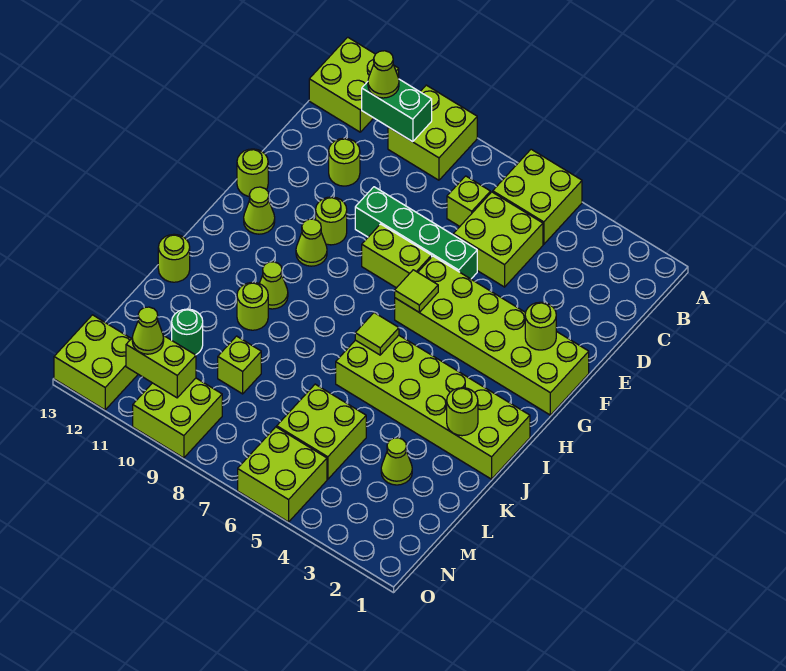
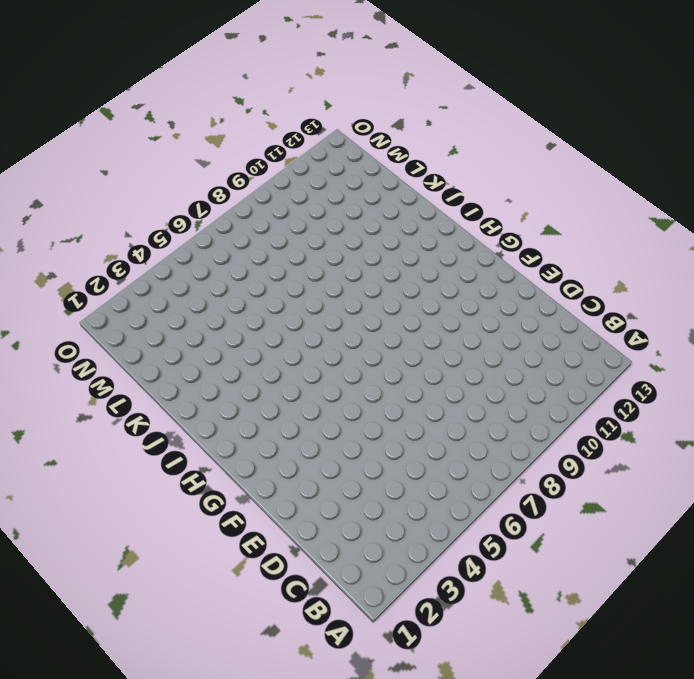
none -> lime brick A5:B6 level 1
none -> lime brick A9:B10 level 1
none -> lime brick A12:B13 level 1
none -> lime brick C5:D6 level 1

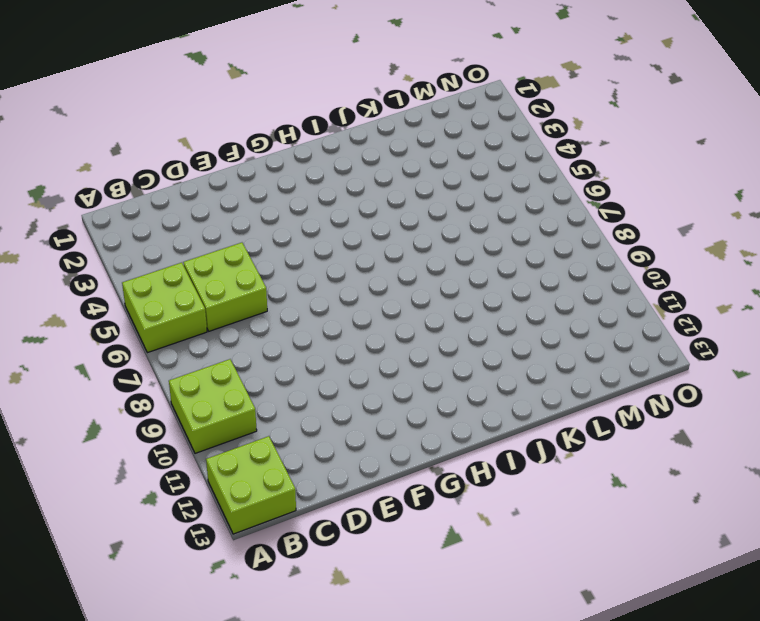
none -> lime brick C7 level 1
none -> lime round brick D11 level 1
none -> green brick E6:E9 level 1
none -> lime brick F1:G6 level 1

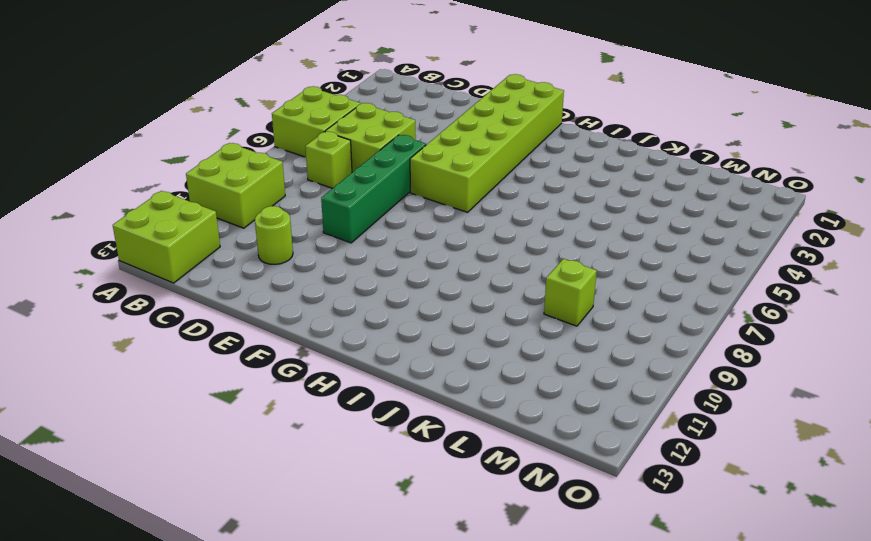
none -> lime brick F7:F8 level 1
none -> lime round brick F10 level 1
none -> lime round brick F13 level 1
none -> lime cone G10 level 1

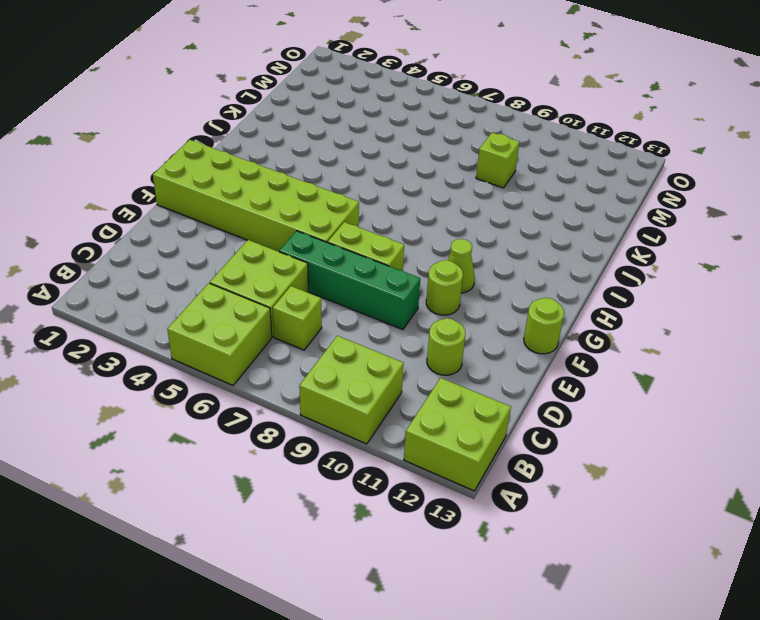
none -> lime cone G12 level 1
none -> lime brick I1:J6 level 1
none -> lime cone I10 level 1
none -> lime round brick J10 level 1

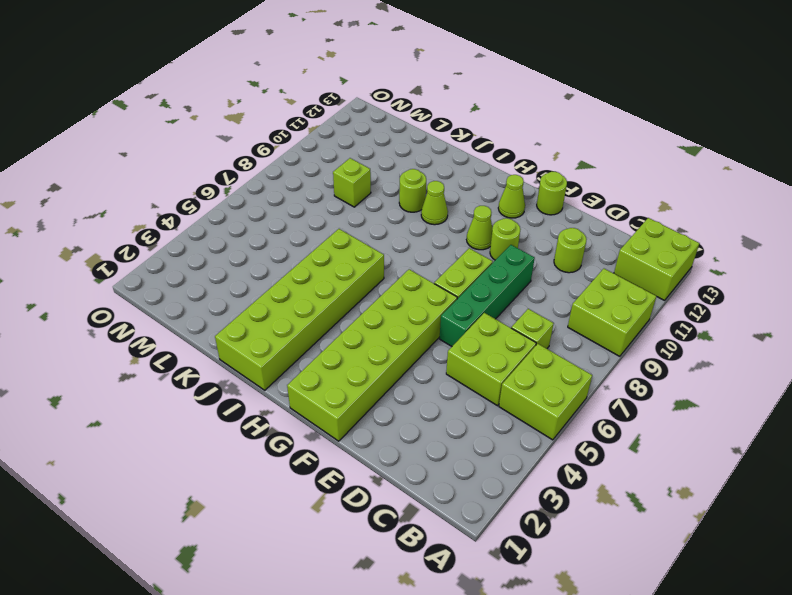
none -> lime round brick J13 level 1
none -> lime cone L3 level 1
none -> lime brick L5:M6 level 1
none -> green round brick L11 level 1

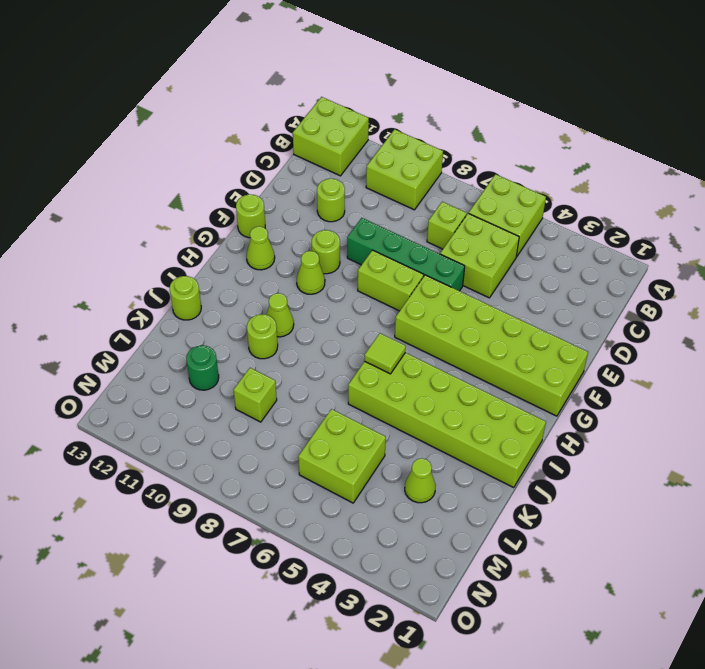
none -> lime brick N5:O6 level 1
none -> lime brick N9:O10 level 1
none -> lime brick N12:O13 level 1
none -> green brick B10:B11 level 2

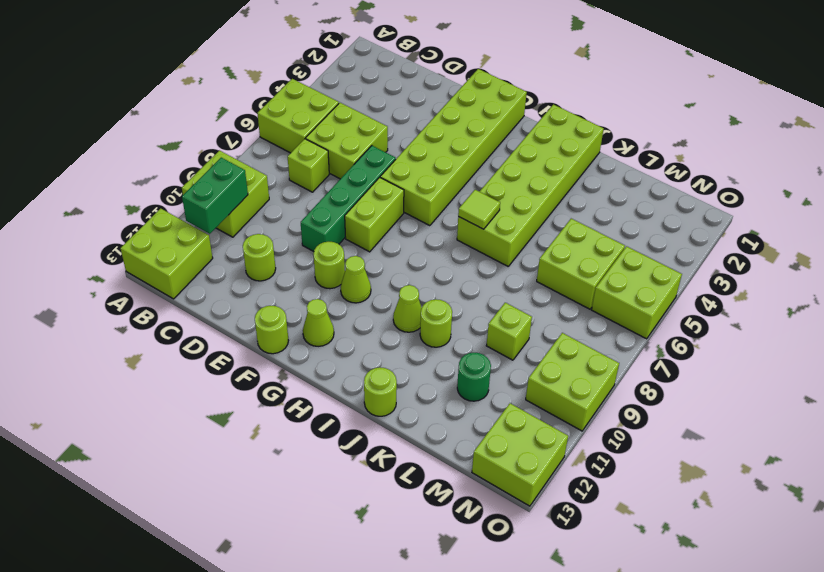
none -> lime cone L3 level 1
none -> lime round brick F2 level 2
none -> lime tile G6 level 2
none -> lime round brick J2 level 2

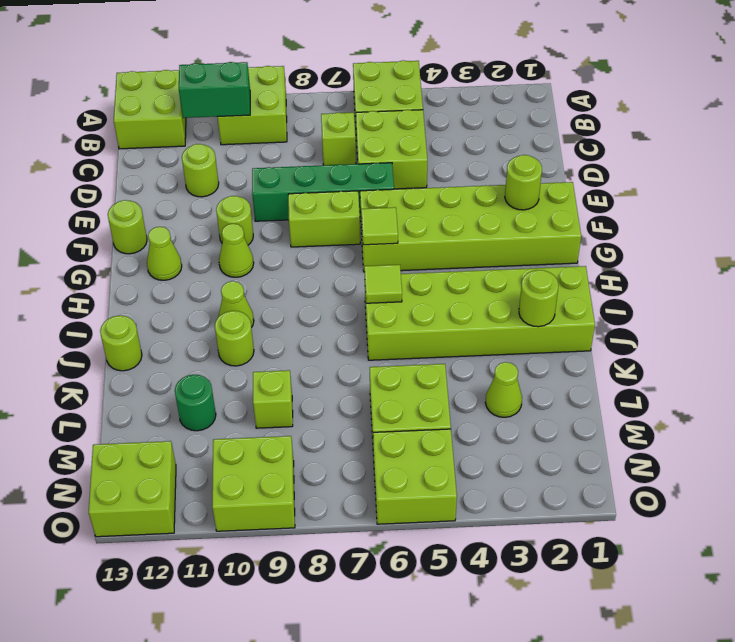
none -> lime brick N10:N11 level 2
none -> lime cone B11 level 3
none -> lime cone N11 level 3

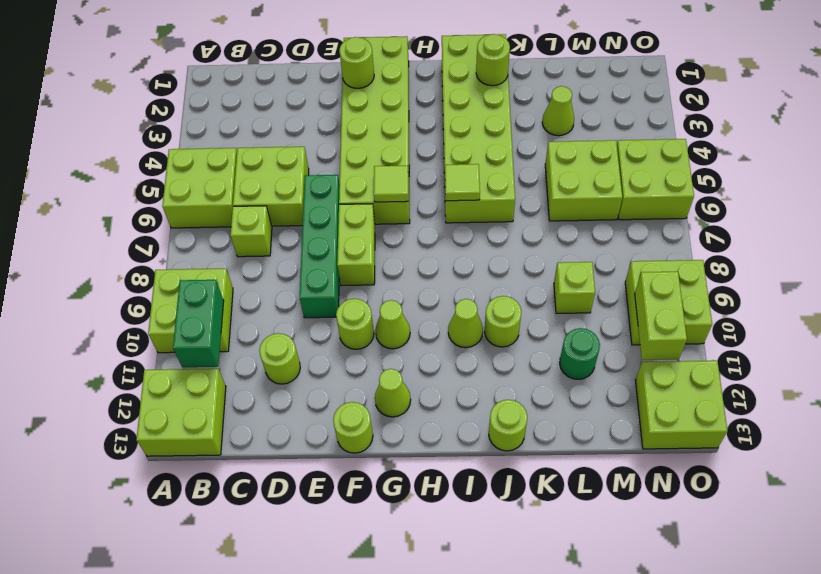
none -> lime cone B11 level 3
none -> lime cone N11 level 3

